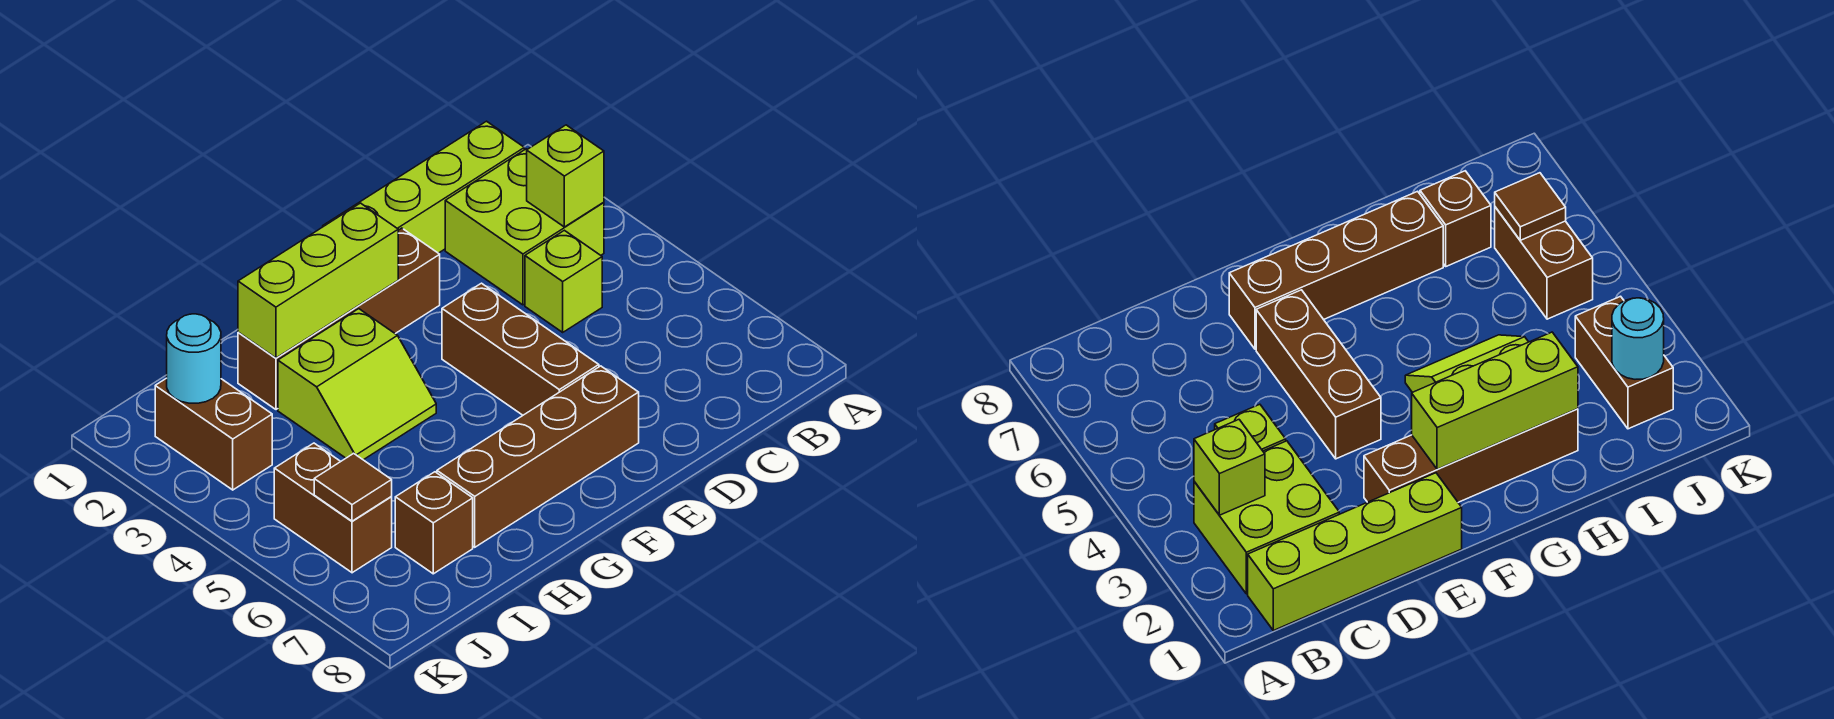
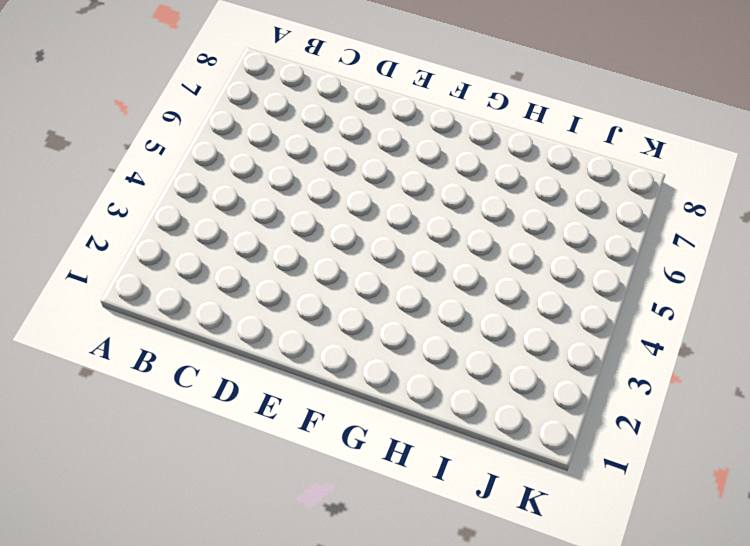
none -> lime brick B1:E1 level 1
none -> lime brick B2:C3 level 1
none -> lime brick C4 level 1

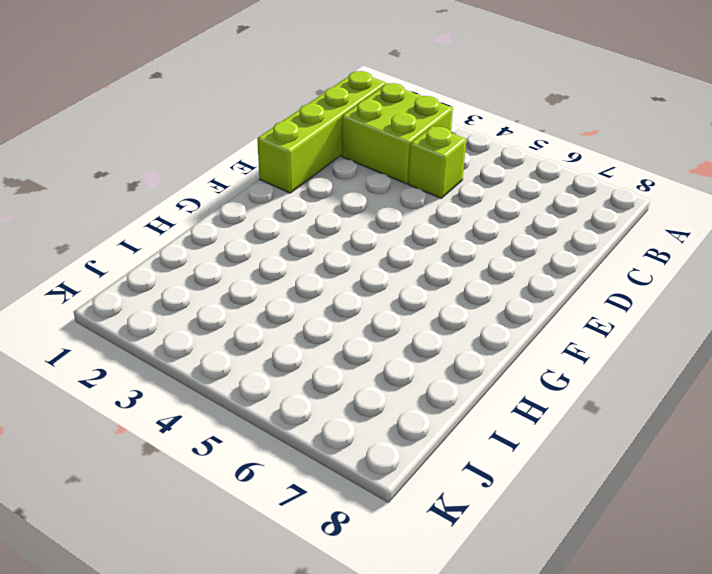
none -> brown brick E2:H2 level 1
none -> brown brick E4:E6 level 1
none -> brown brick E7:H7 level 1

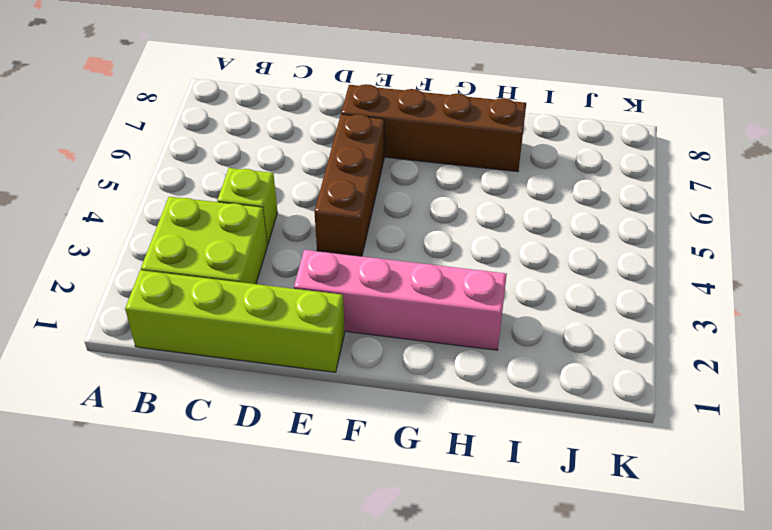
pink brick E2:H2 level 1 -> brown brick E2:H2 level 1
none -> lime slope G3:H4 level 1 top 3
none -> brown brick I7 level 1
none -> brown brick J2:J3 level 1

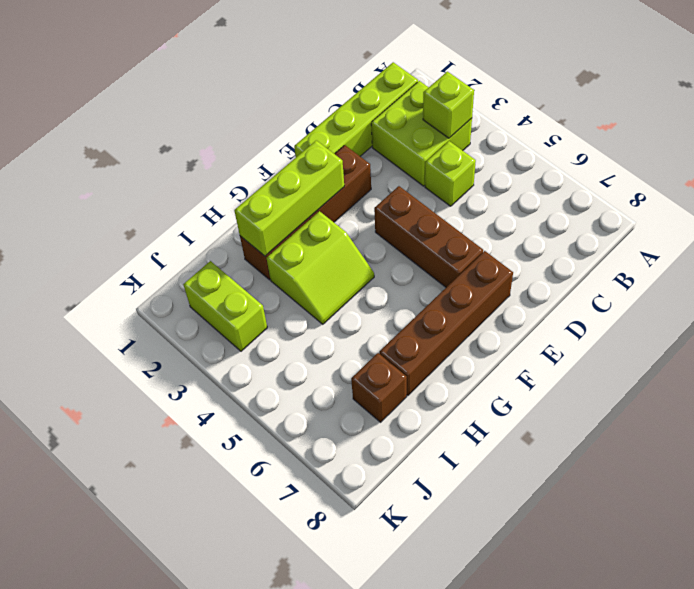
lime brick J2:J3 level 1 -> brown brick J2:J3 level 1
none -> brown brick J5:J6 level 1
none -> cyan round brick J2 level 2
none -> brown tile J6 level 2

